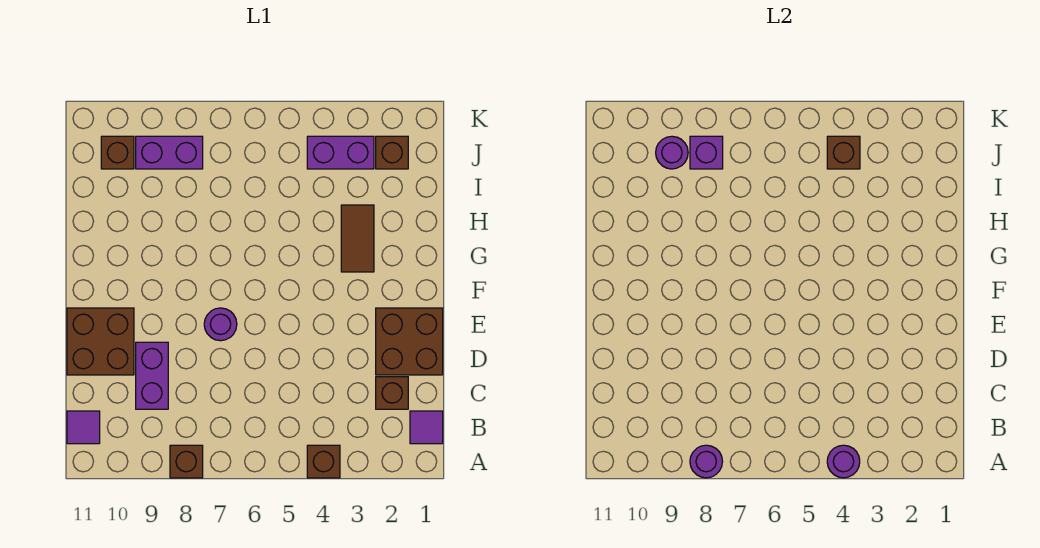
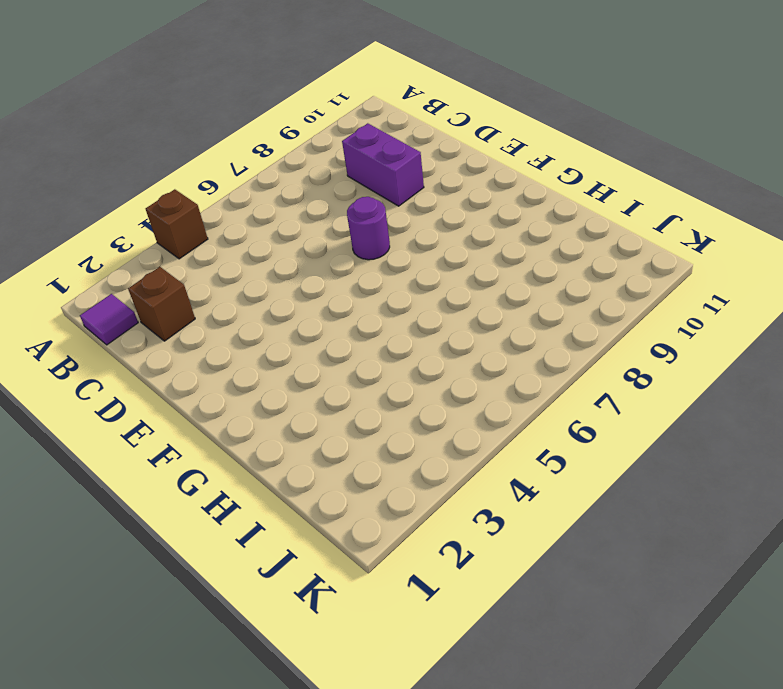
none -> brown brick A8 level 1
none -> purple tile B11 level 1
none -> brown brick D1:E2 level 1

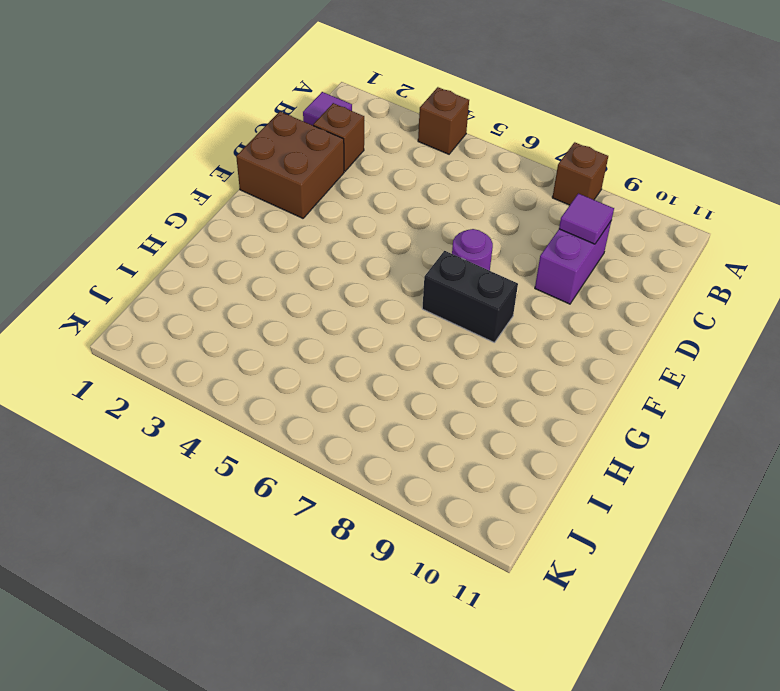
purple tile C9 level 2 -> purple tile B11 level 1
black brick F7:F8 level 1 -> none
none -> brown brick D10:E11 level 1
none -> brown tile G3:H3 level 1
none -> brown brick J2 level 1

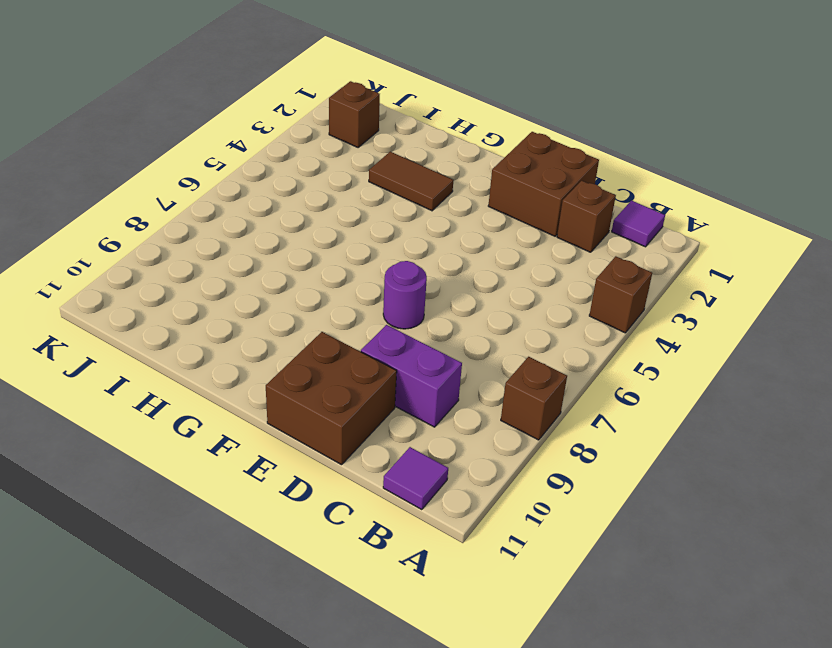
none -> purple brick J3:J4 level 1
none -> purple brick J8:J9 level 1
none -> brown brick J10 level 1

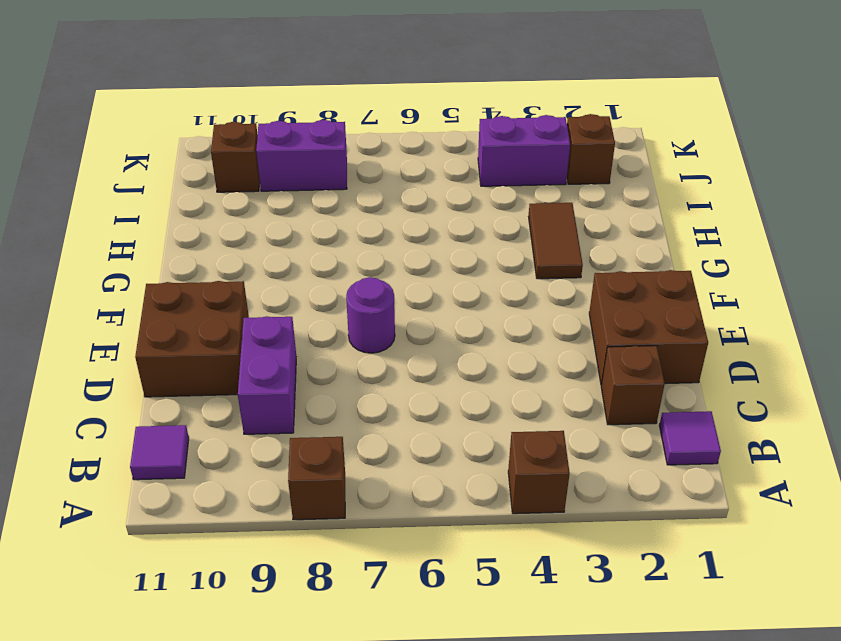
none -> purple round brick A4 level 2
none -> purple round brick A8 level 2
none -> brown brick J4 level 2

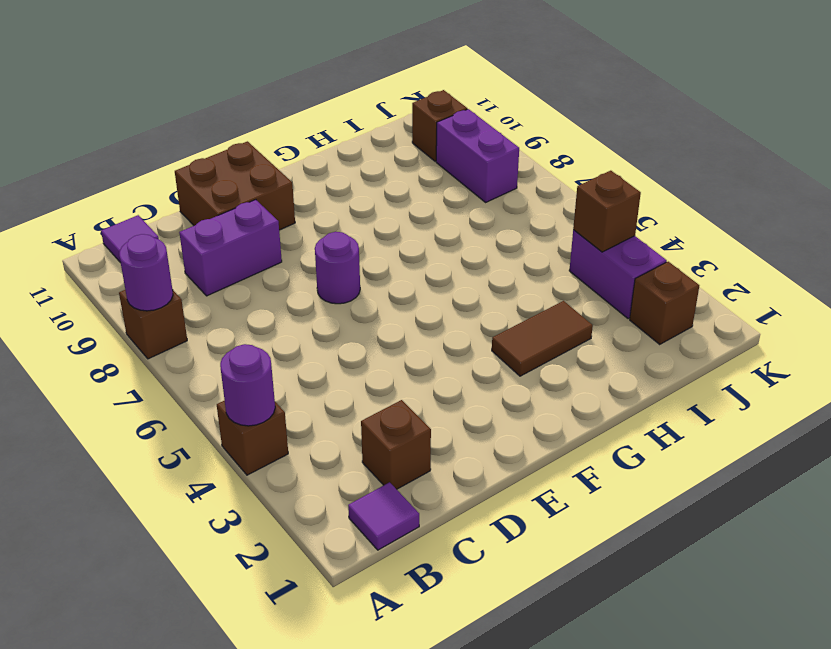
none -> brown brick D1:E2 level 1
none -> purple brick J8 level 2
none -> purple round brick J9 level 2

